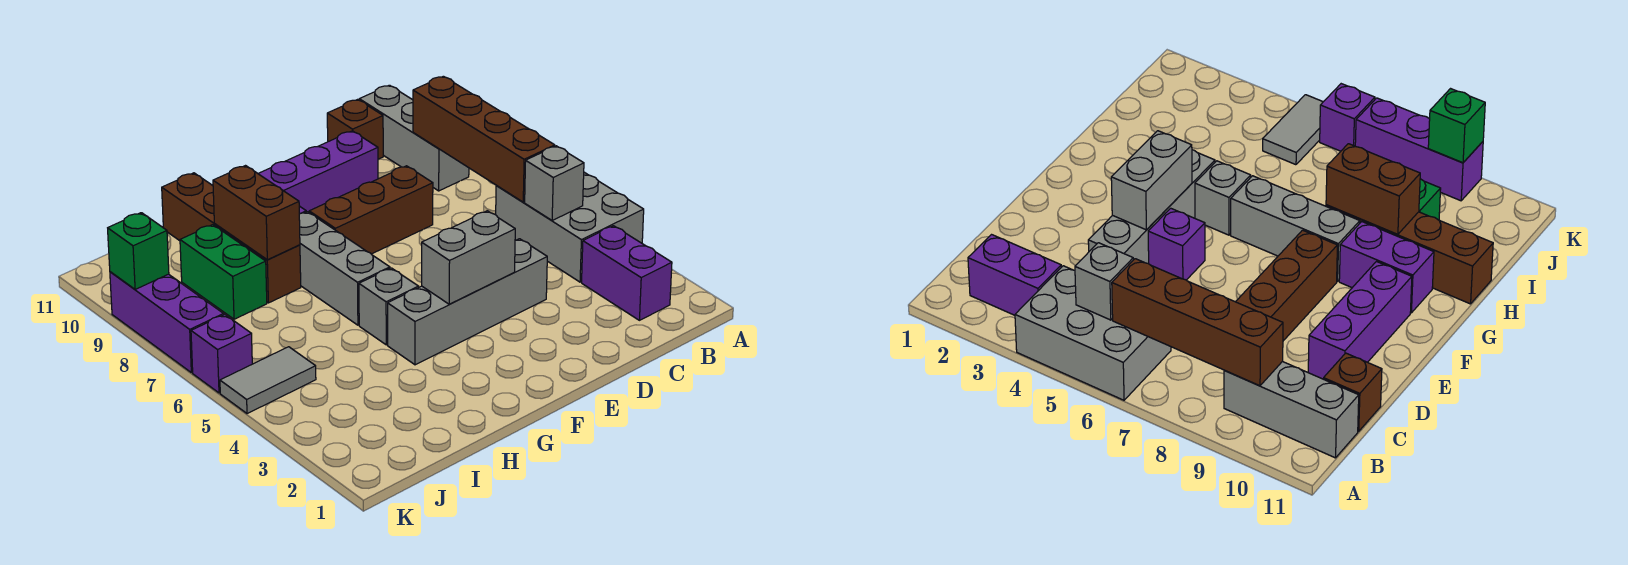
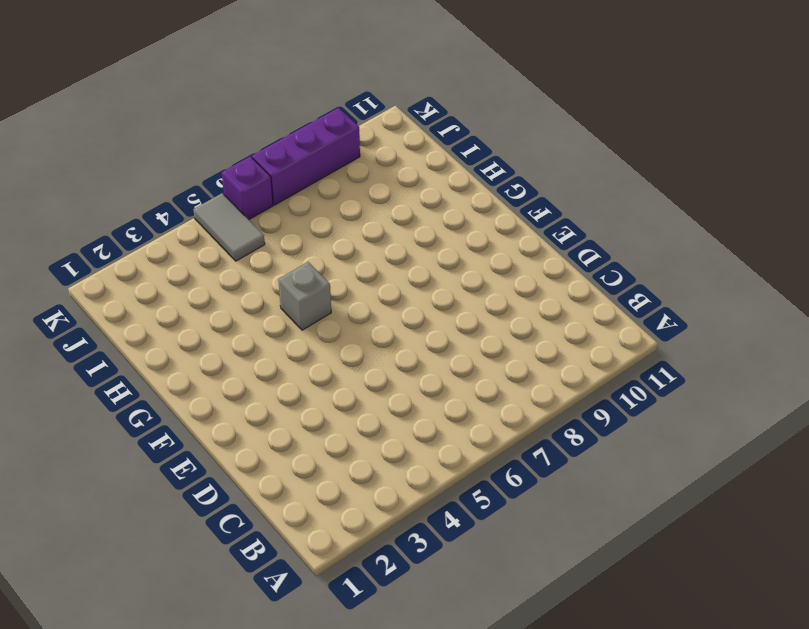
none -> grey brick A4:B6 level 1
none -> purple brick B2:B3 level 1
none -> grey brick B9:B11 level 1

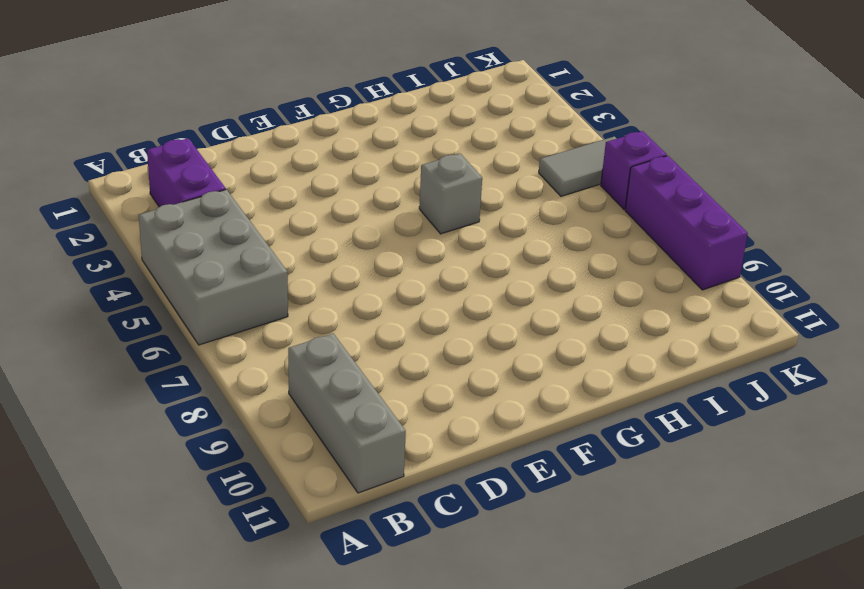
none -> brown brick C11 level 1
none -> grey brick D4:G4 level 1
none -> brown brick D8:F8 level 1

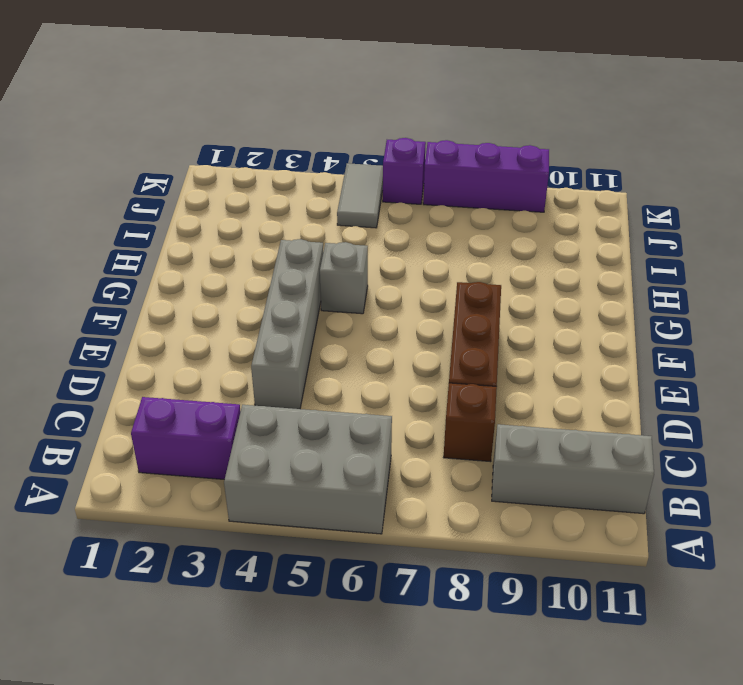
brown brick C8 level 1 -> brown brick C11 level 1
none -> purple brick D10:F10 level 1
none -> purple brick E5 level 1
none -> grey brick G6:G8 level 1

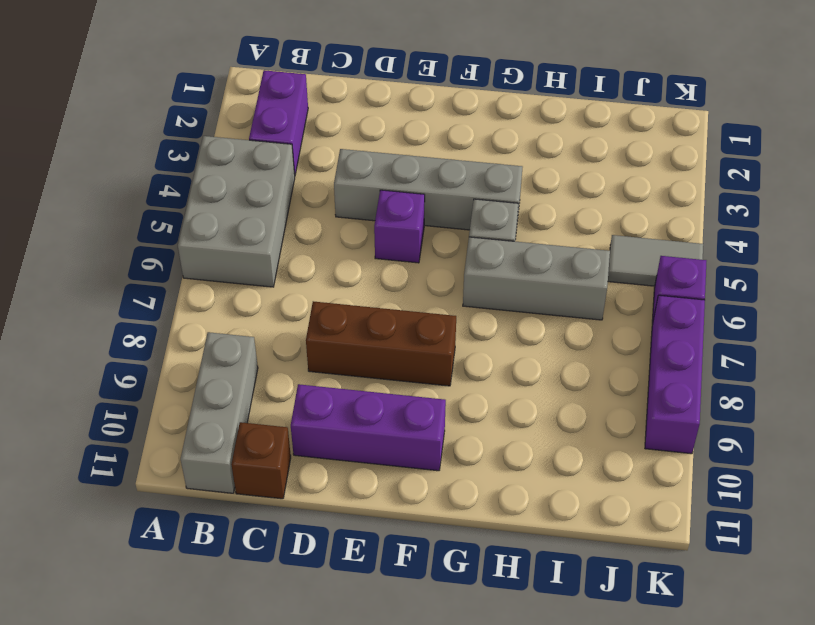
grey brick G6:I6 level 1 -> grey brick G6:G8 level 1
none -> purple brick G9:G10 level 1
none -> brown brick H8:H11 level 1
none -> green brick I8:I9 level 1

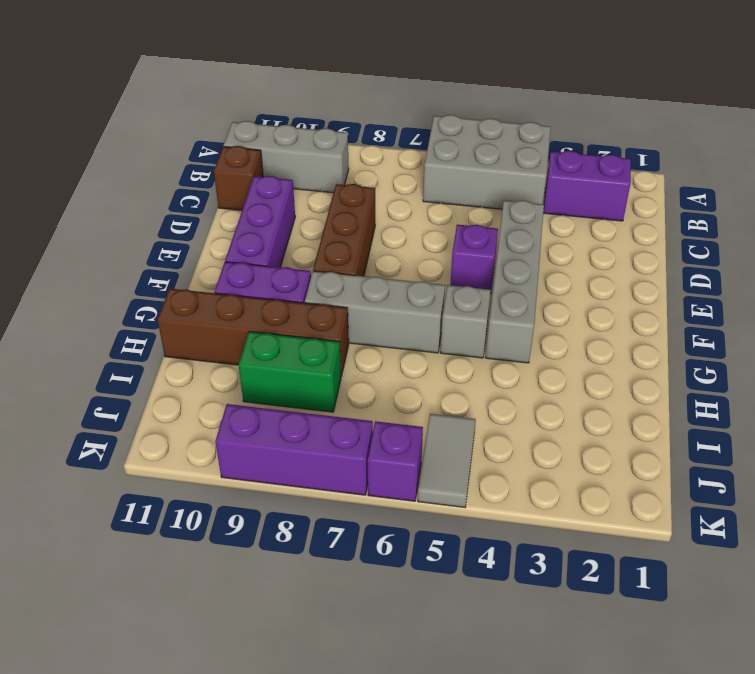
none -> grey brick B5 level 2
none -> brown brick B6:B9 level 2
none -> grey brick E4:F4 level 2

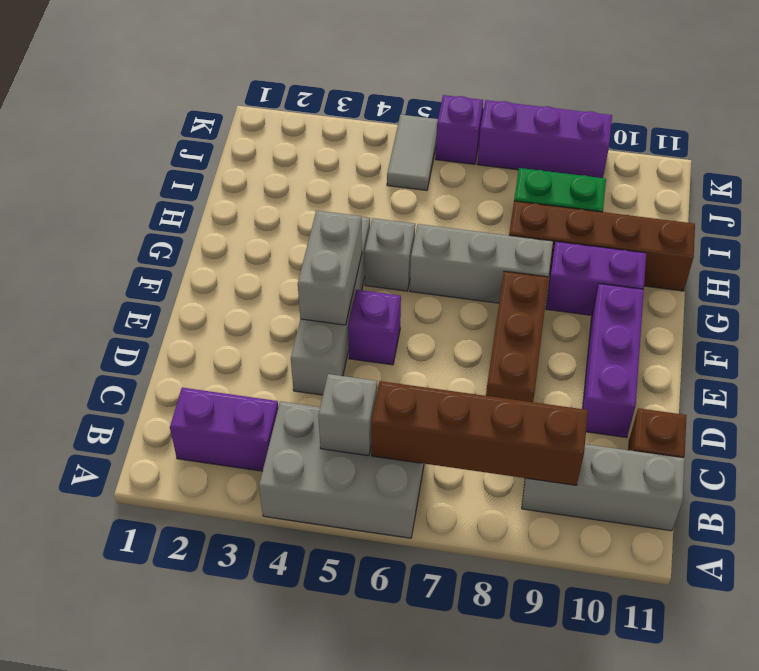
none -> brown brick H8:H9 level 2
none -> green brick K9 level 2

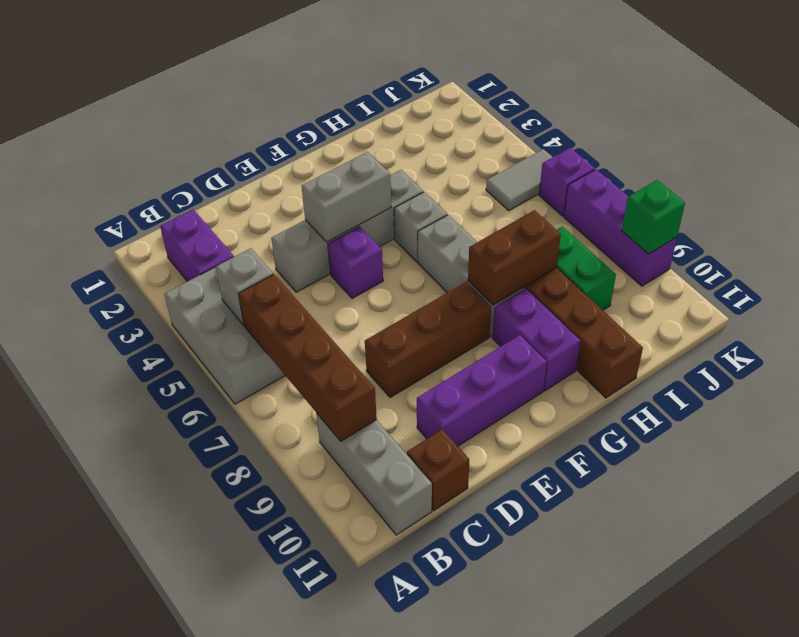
brown brick G8:H8 level 2 -> brown brick H8:H9 level 2

